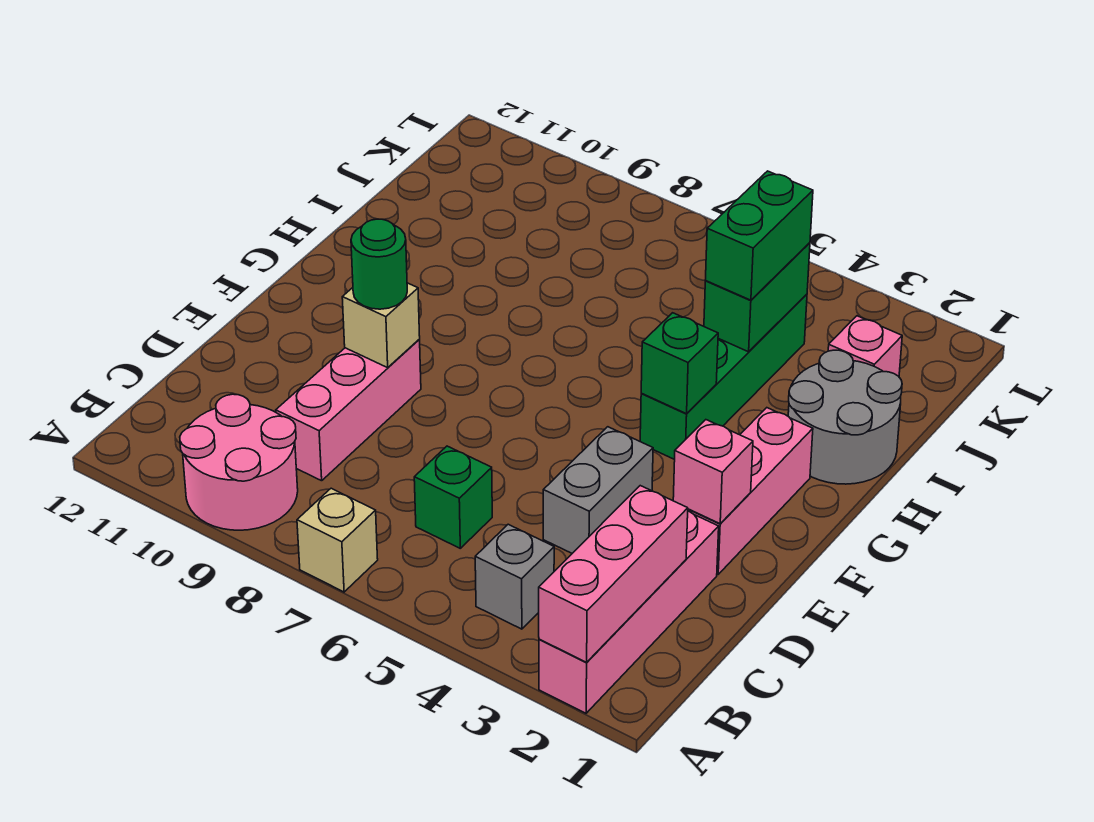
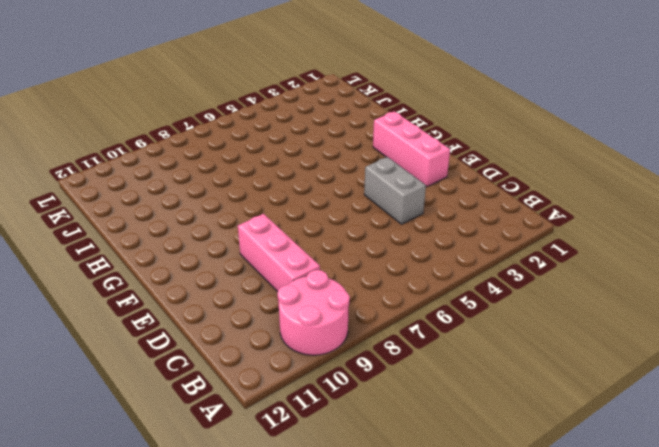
none -> pink brick A2:D2 level 1
none -> tan brick A7 level 1
none -> grey brick B4 level 1

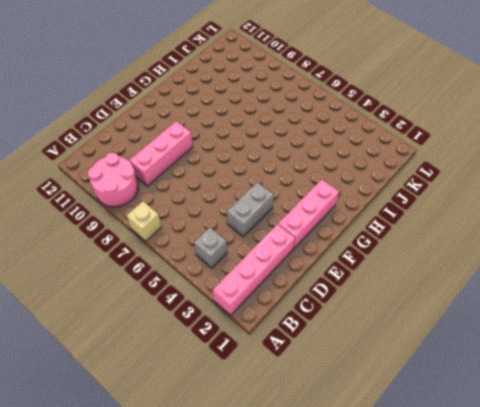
none -> green brick C6 level 1
none -> green brick G4:J4 level 1
none -> grey round brick H1:I2 level 1

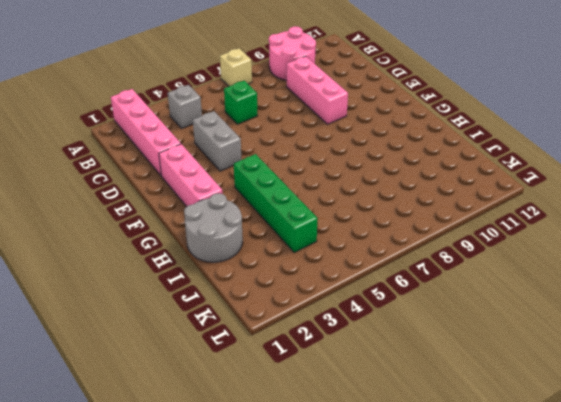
none -> pink brick J2 level 1
none -> pink brick A2:C2 level 2
none -> pink brick E2 level 2

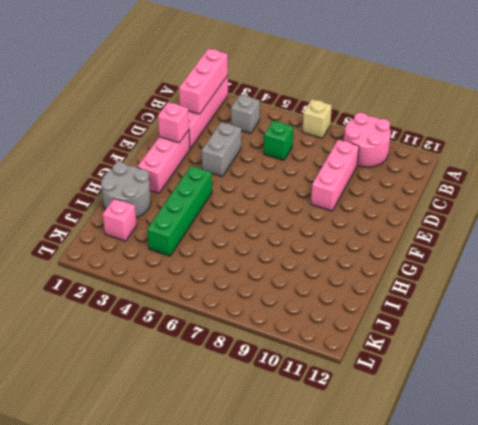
none -> tan brick E9 level 2
none -> green brick G4 level 2
none -> green brick I4:J4 level 2

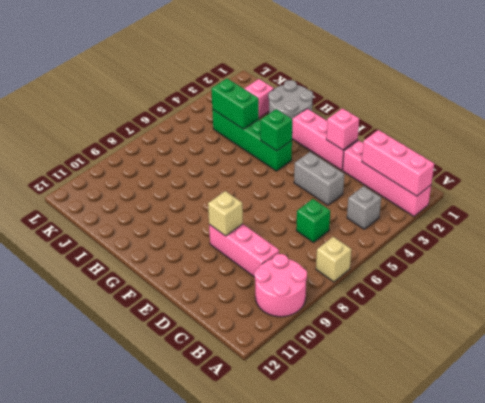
none -> green round brick E9 level 3
none -> green brick I4:J4 level 3

